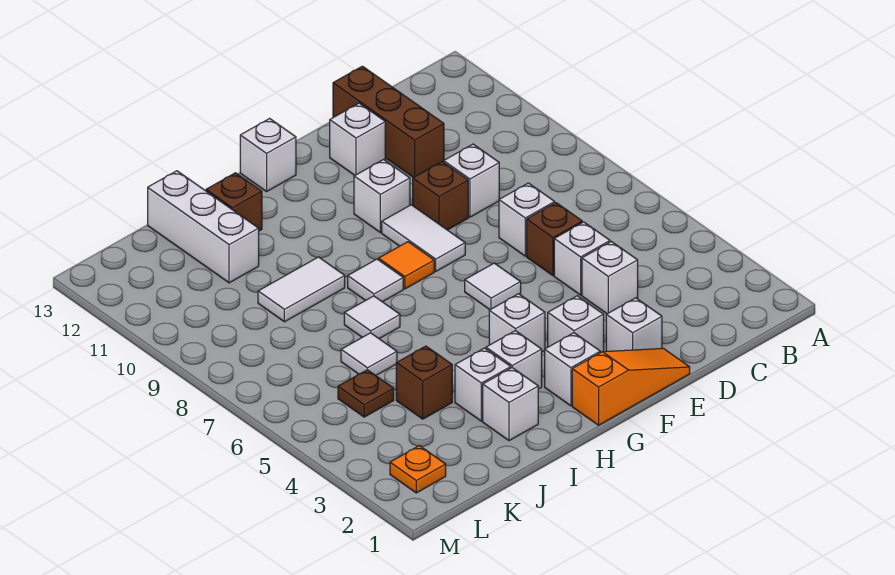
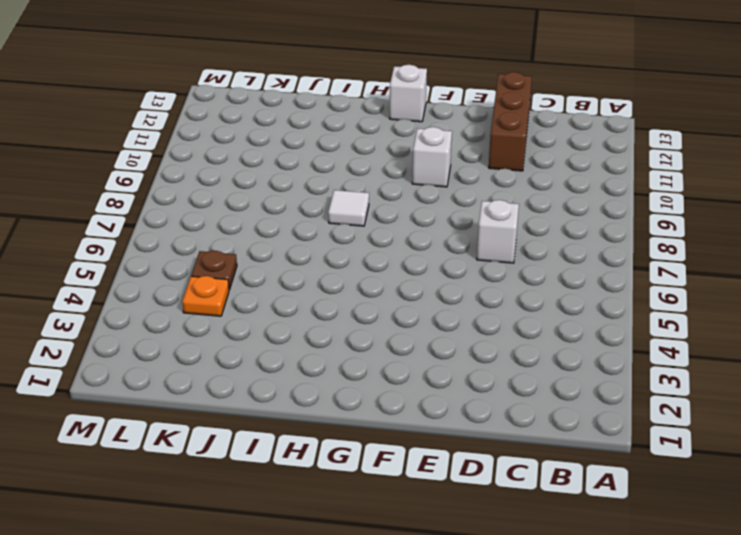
orange plate K4 level 1 -> orange plate L2 level 1
none -> white brick D4 level 1
none -> white brick D5 level 1
none -> brown brick D6 level 1
none -> white brick D9 level 1

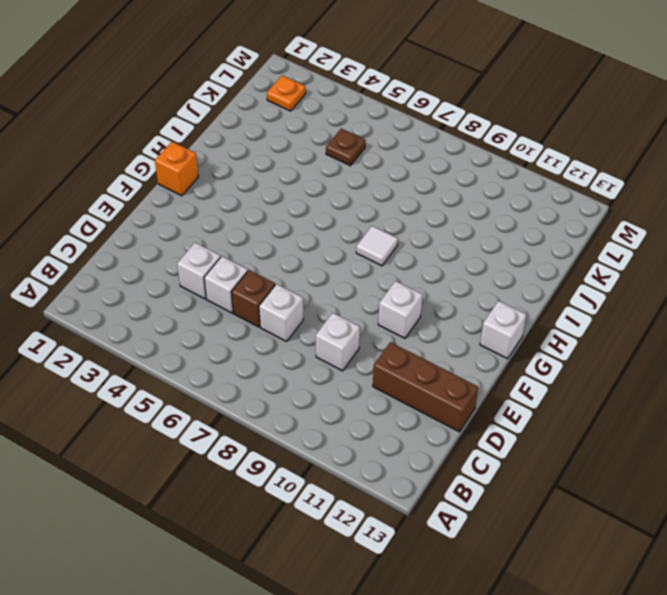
orange brick G1 level 1 -> orange slope E1:G1 level 1 top G
none -> white brick E2 level 1
none -> brown brick E9 level 1
none -> white brick E12 level 1
none -> white brick F3 level 1

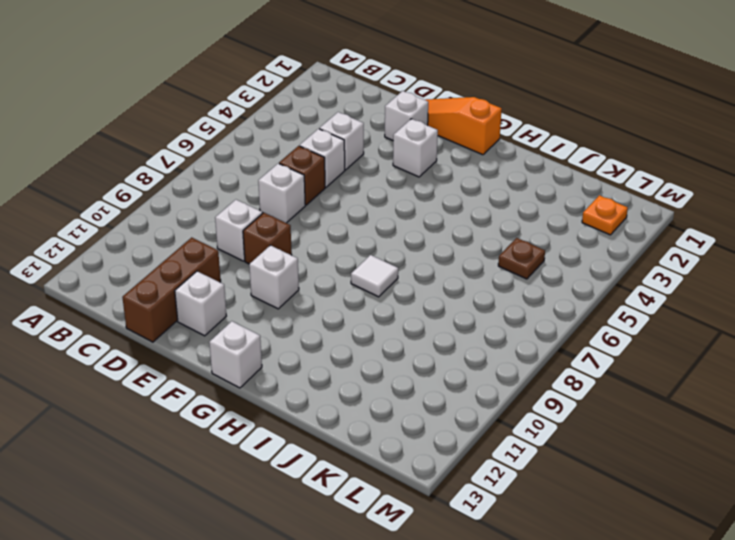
none -> white tile F6 level 1
none -> white tile F8:F9 level 1
none -> white brick G2 level 1
none -> white brick G4 level 1

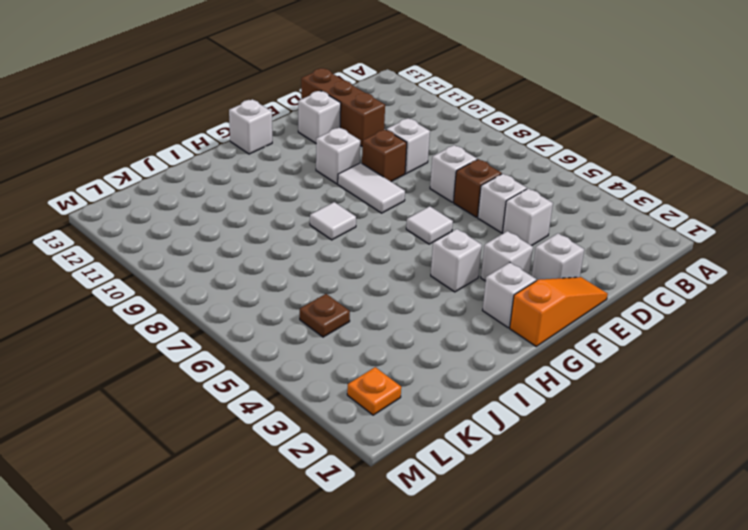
none -> orange tile G8 level 1
none -> white brick H3 level 1
none -> white brick I2 level 1
none -> white brick I3 level 1

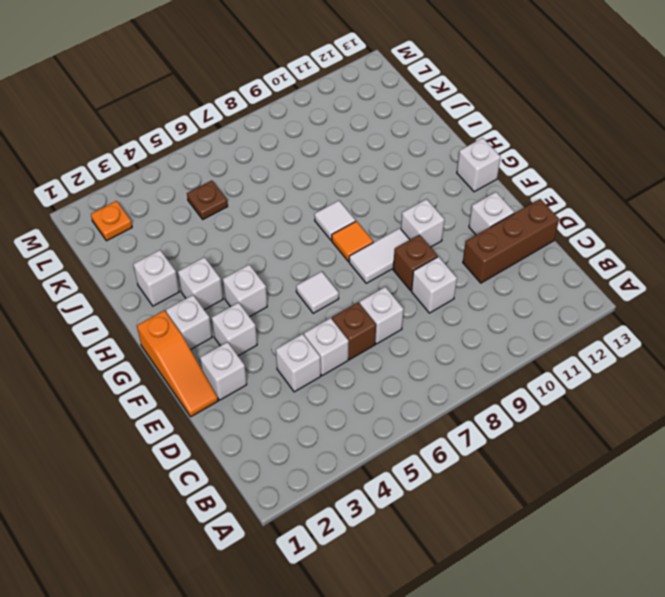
none -> white brick I3 level 1
none -> white tile I7 level 1
none -> white tile I9:J9 level 1
none -> brown brick I12 level 1

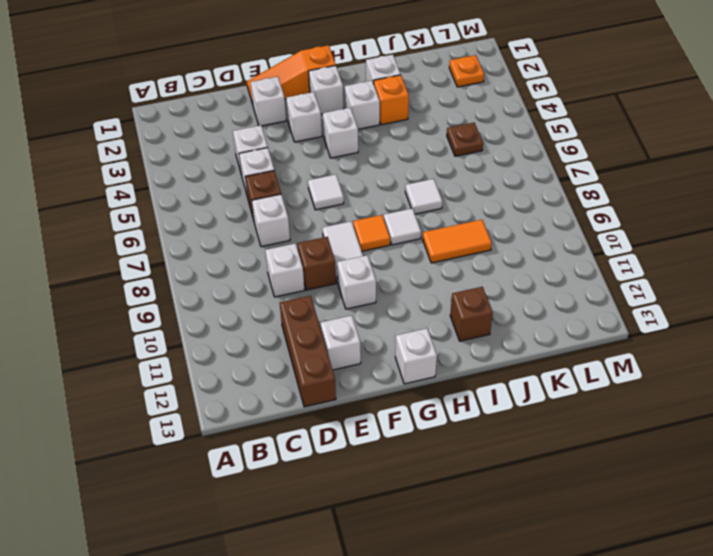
orange brick I3 level 1 -> white brick I3 level 1
orange tile I9:J9 level 1 -> white tile I9:J9 level 1
none -> brown brick J4 level 1
none -> white tile J6 level 1
none -> white brick J11:J13 level 1

